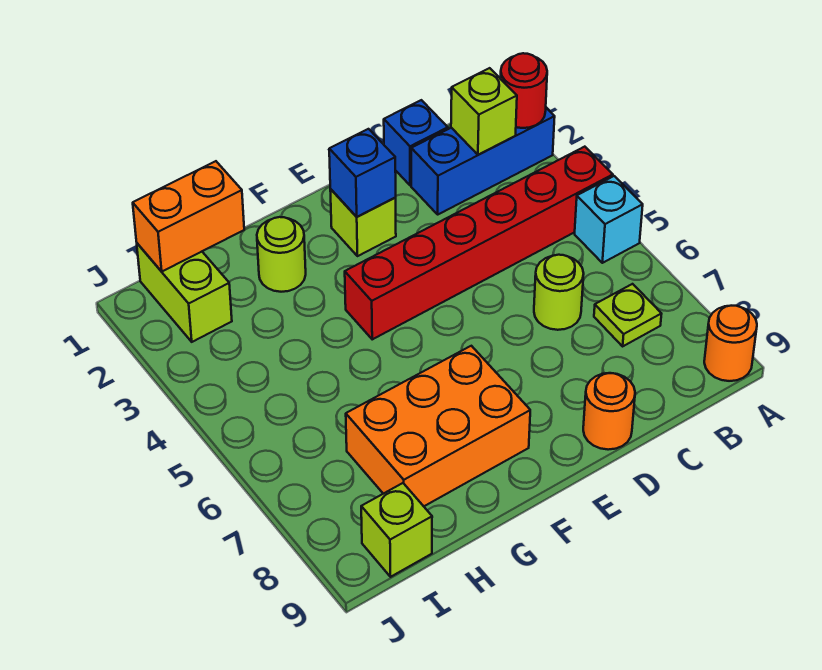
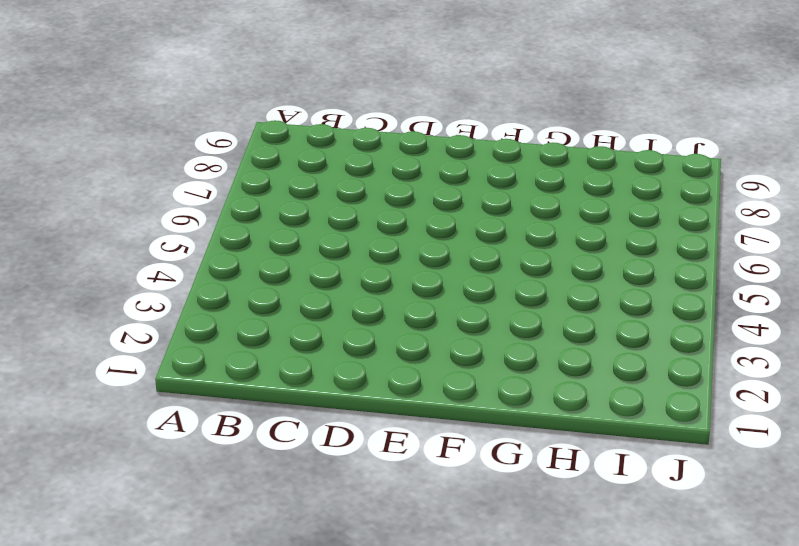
none -> blue brick A2:C2 level 1
none -> red brick A4:F4 level 1
none -> cyan brick A5 level 1

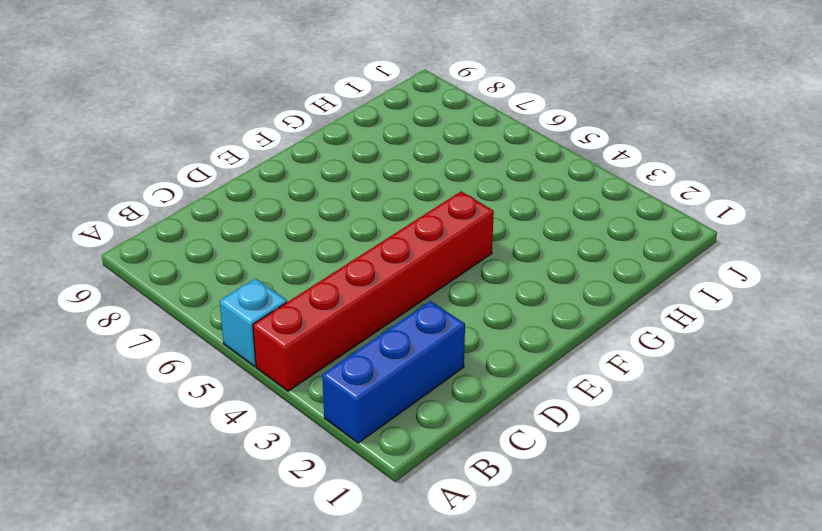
none -> orange round brick A9 level 1
none -> lime plate B7 level 1
none -> blue brick C1 level 1

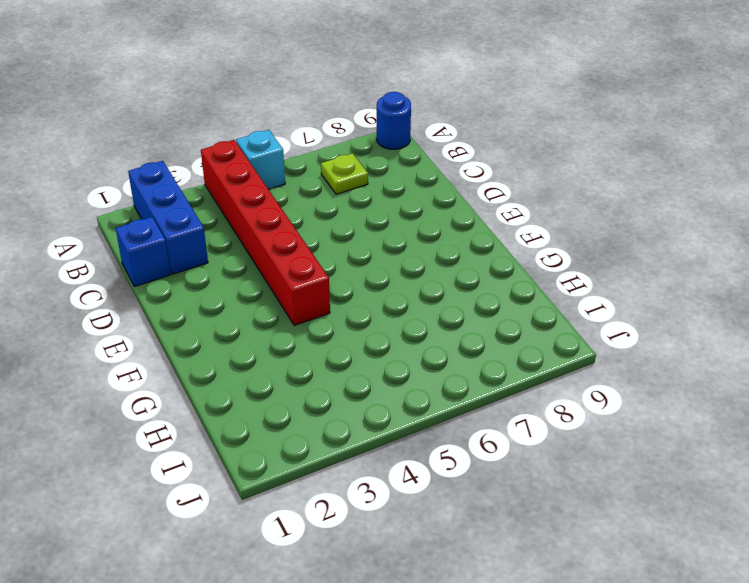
blue round brick A9 level 1 -> orange round brick A9 level 1
none -> lime round brick C6 level 1
none -> orange round brick D9 level 1
none -> lime brick E2 level 1

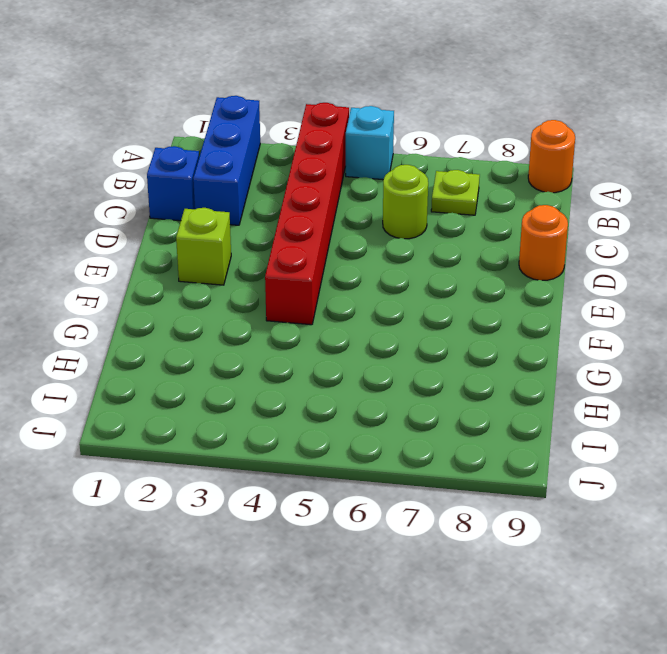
none -> orange brick F7:H8 level 1
none -> lime round brick G2 level 1
none -> lime brick I1:I2 level 1

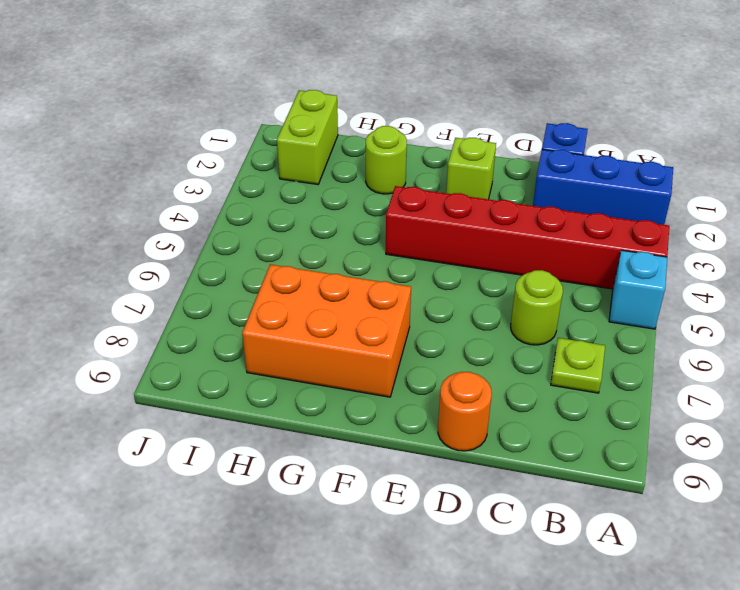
none -> orange round brick A9 level 1
none -> lime brick I9 level 1
none -> red round brick A2 level 2

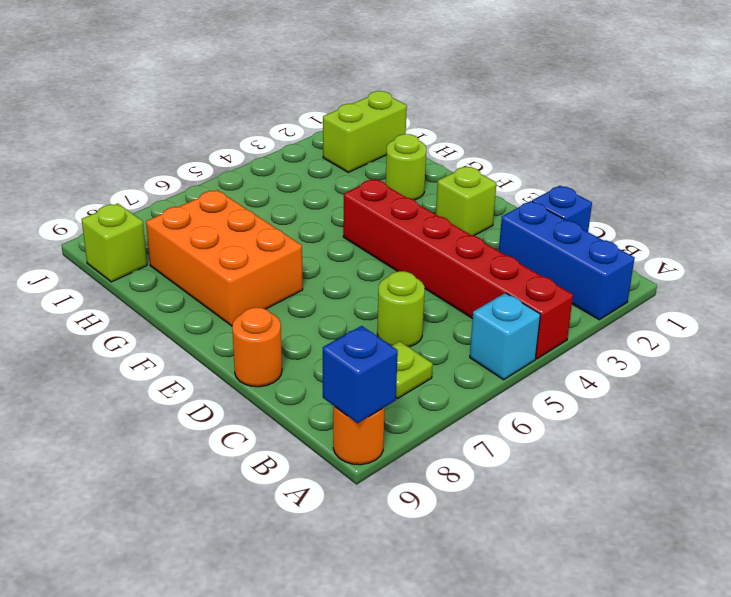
blue brick A9 level 2 -> blue brick E2 level 2
none -> red round brick A2 level 2
none -> lime brick B2 level 2
none -> orange brick H1:I1 level 2

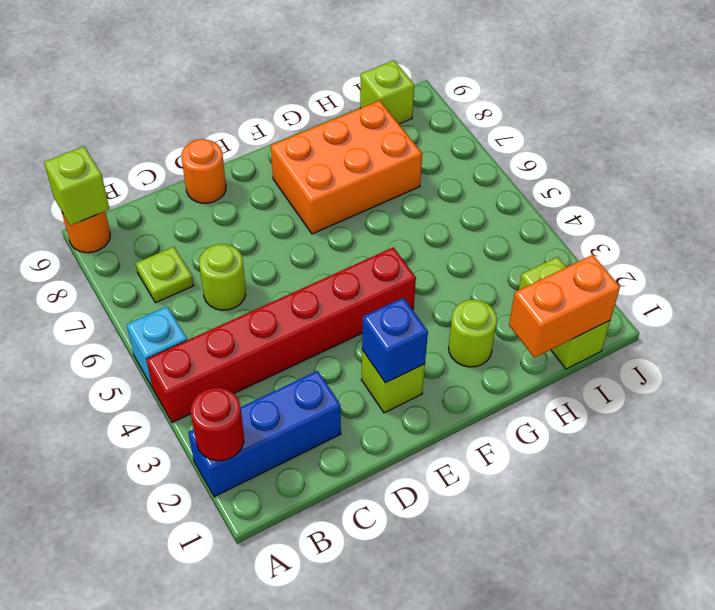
lime brick A9 level 2 -> lime brick B2 level 2
none -> blue brick C1 level 1

